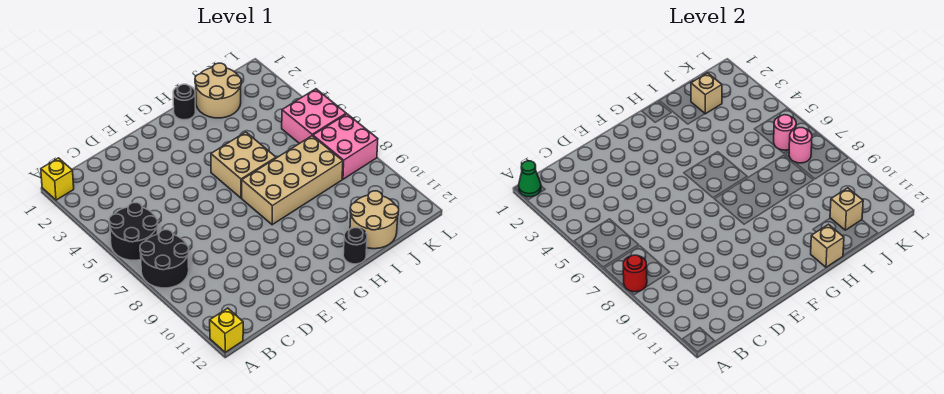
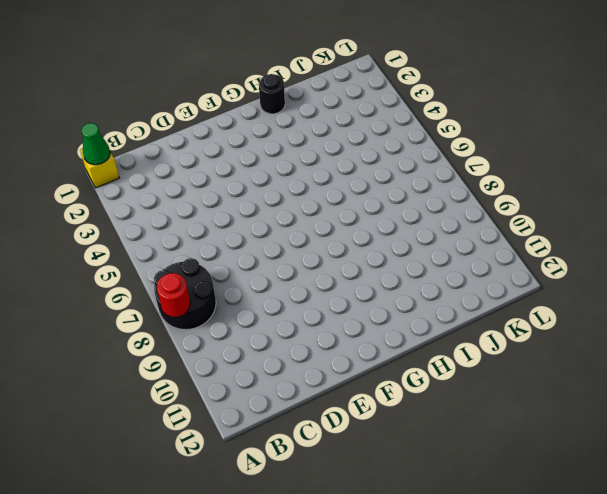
none -> black round brick A5:B6 level 1
none -> yellow brick A12 level 1
none -> tan brick G5:H6 level 1

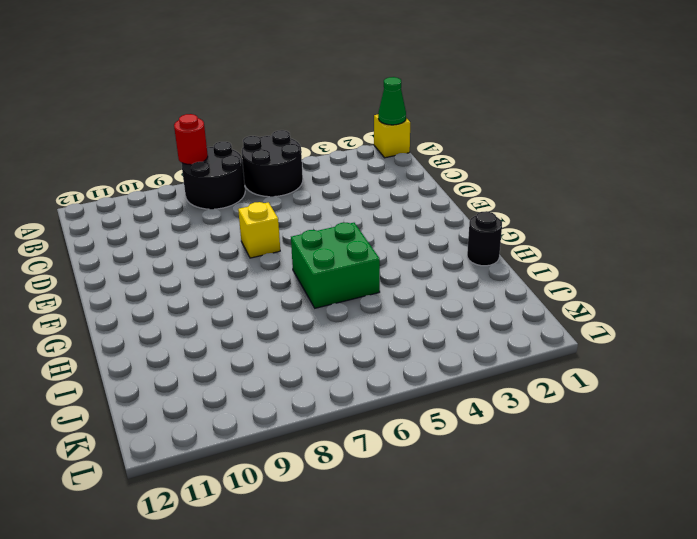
yellow brick E7 level 1 -> yellow brick A12 level 1
green brick G5:H6 level 1 -> tan brick G5:H6 level 1
none -> tan brick G7:J8 level 1
none -> black round brick H12 level 1
none -> tan round brick I1:J2 level 1

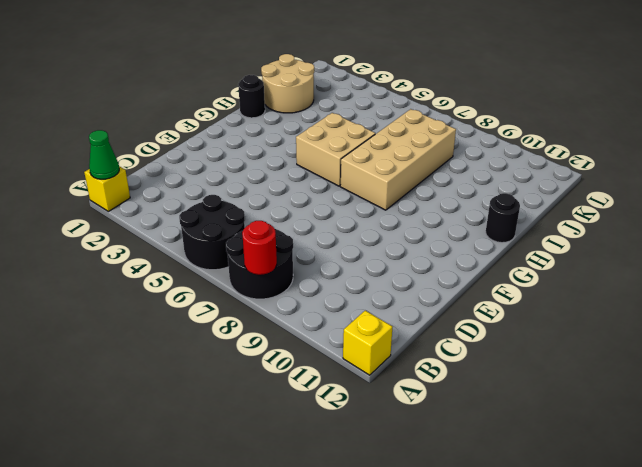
none -> tan round brick I11:J12 level 1
none -> pink brick K5:L6 level 1
none -> pink brick K7:L8 level 1

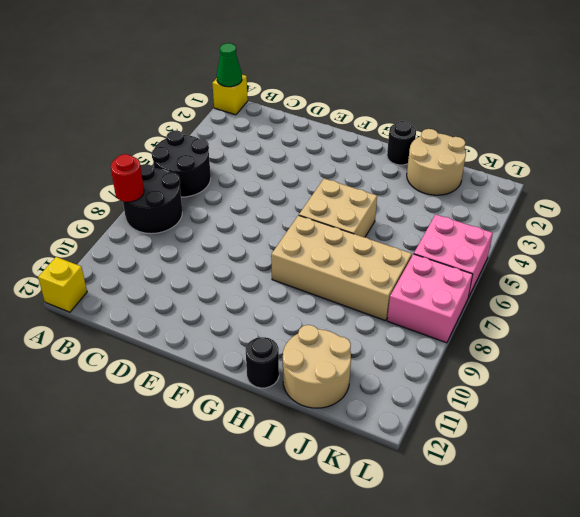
none -> tan brick H12 level 2
none -> tan brick J2 level 2
none -> tan brick J11 level 2

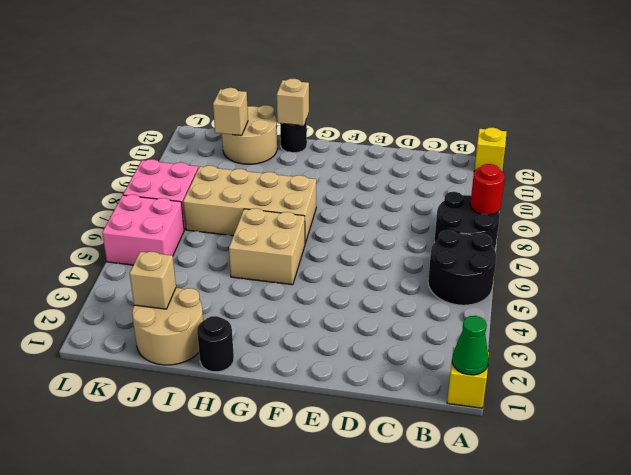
none -> pink round brick K6 level 2
none -> pink round brick K7 level 2

